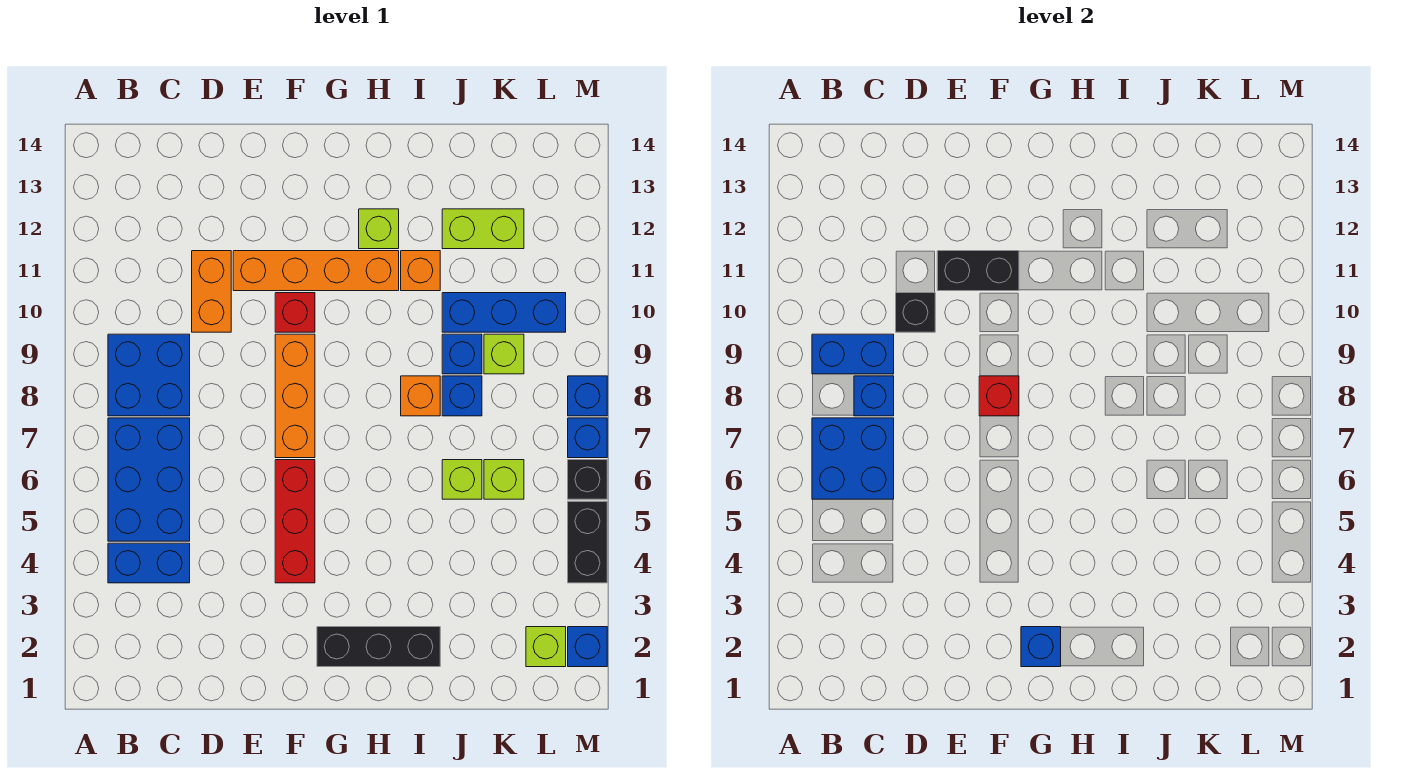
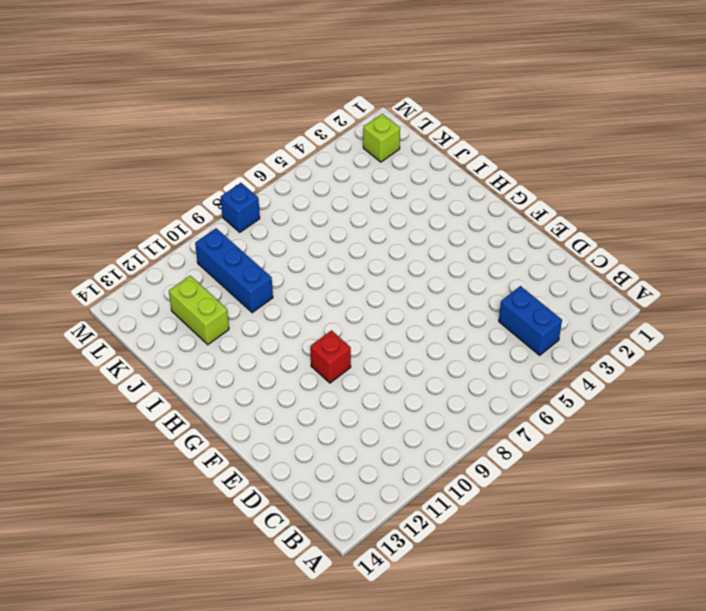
none -> blue brick B5:C7 level 1
none -> blue brick B8:C9 level 1
none -> orange brick D10:D11 level 1
none -> orange brick E11:H11 level 1

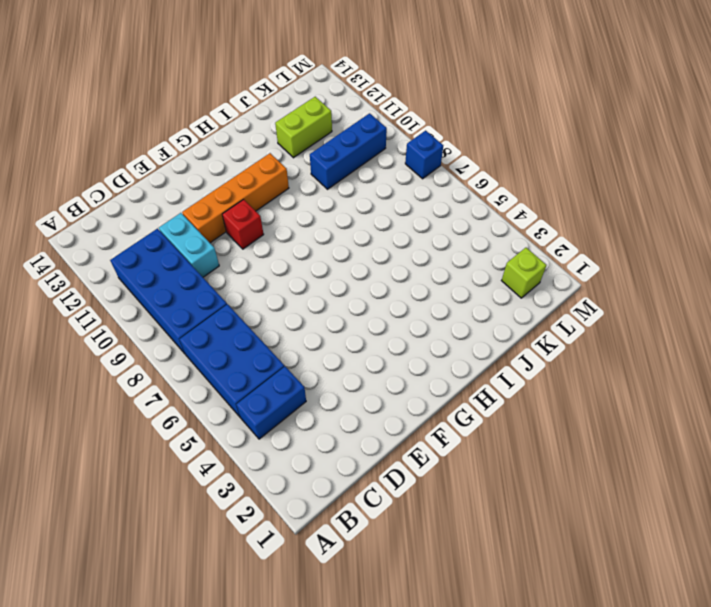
blue brick B8:C11 level 1 -> blue brick B8:C9 level 1
cyan brick D10:D11 level 1 -> orange brick D10:D11 level 1
none -> red brick F4:F6 level 1
none -> orange brick F7:F9 level 1
none -> black brick G2:I2 level 1
none -> lime brick H12 level 1

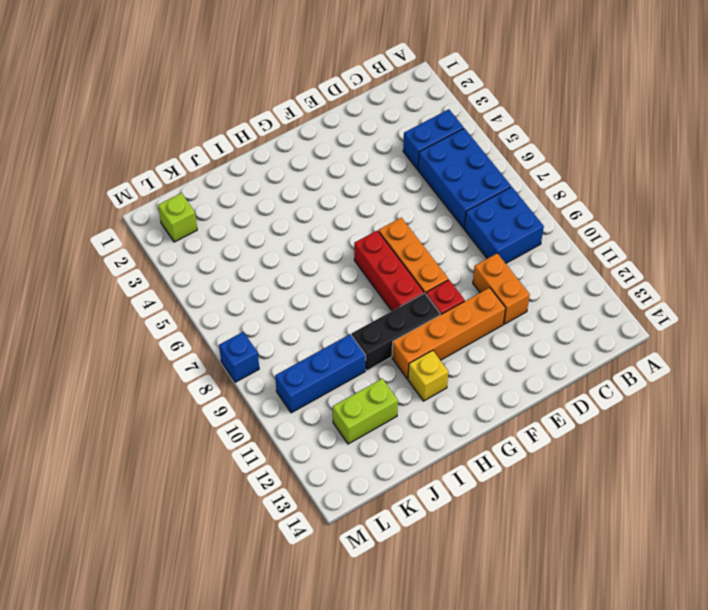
red brick G7:G9 level 1 -> red brick F4:F6 level 1
black brick G10:I10 level 1 -> black brick G2:I2 level 1
yellow brick H12 level 1 -> lime brick H12 level 1
none -> orange brick I8 level 1
none -> orange brick I11 level 1
none -> lime brick J6 level 1
none -> blue brick J8 level 1

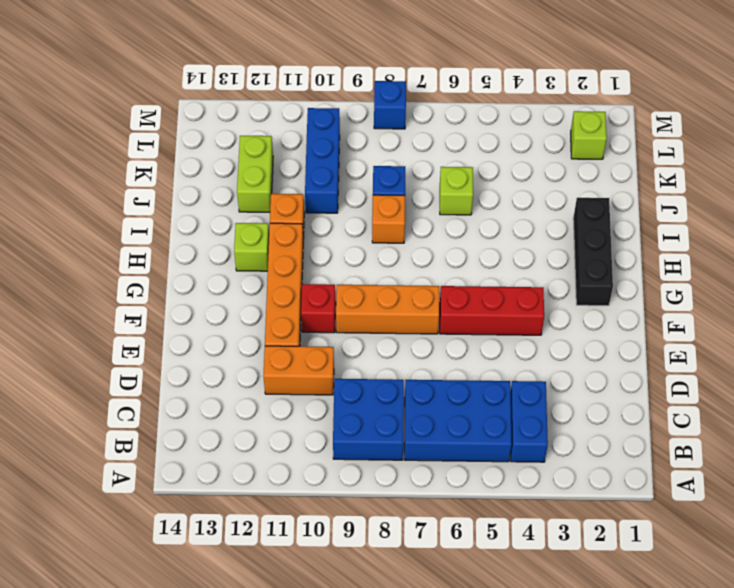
none -> blue brick J9 level 1
none -> lime brick K6 level 1
none -> lime brick K9 level 1
none -> blue brick M2 level 1

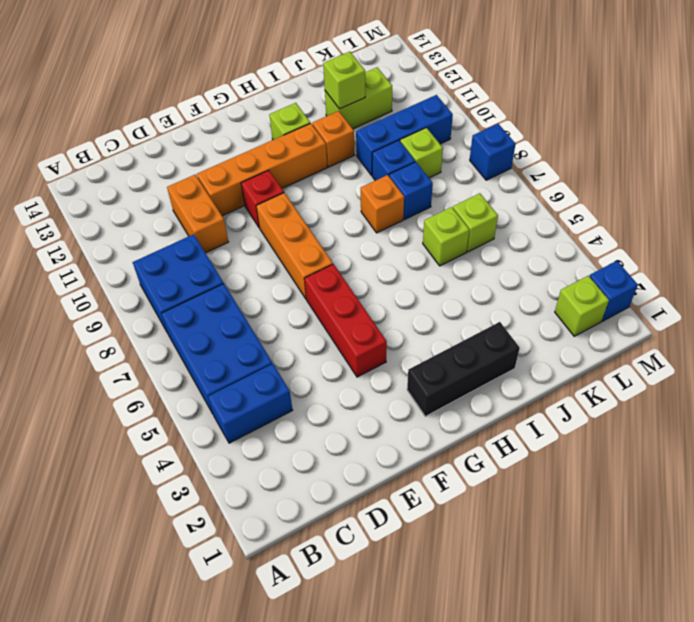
lime brick J12 level 2 -> none
none -> black brick M4:M5 level 1
none -> black brick M6 level 1
none -> blue brick M7 level 1
none -> blue brick B6:C7 level 2

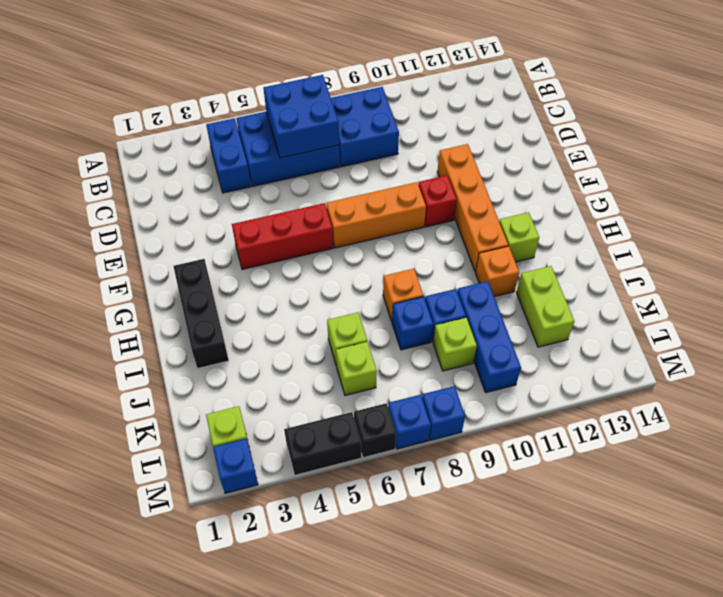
none -> orange brick D10:D11 level 1
none -> blue brick B9:C9 level 2
none -> blue brick C8 level 2
none -> black brick D10 level 2

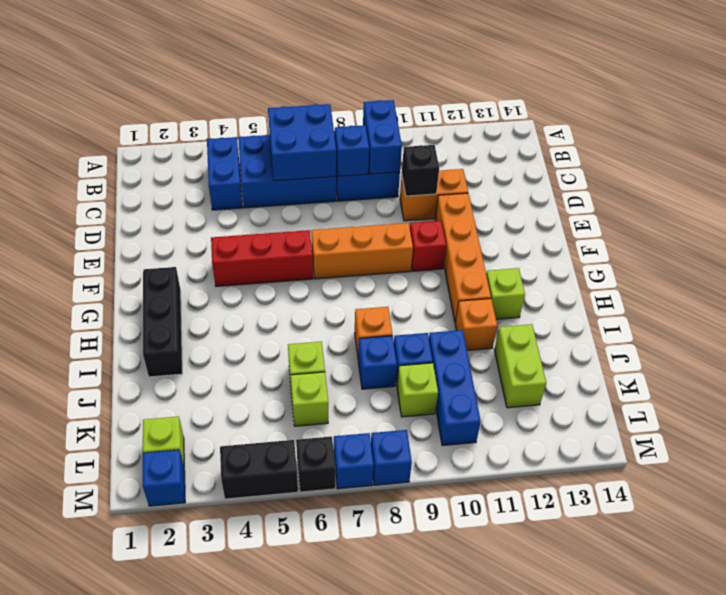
none -> black brick E11:F11 level 2
none -> red brick F8 level 2
none -> blue brick G2 level 2

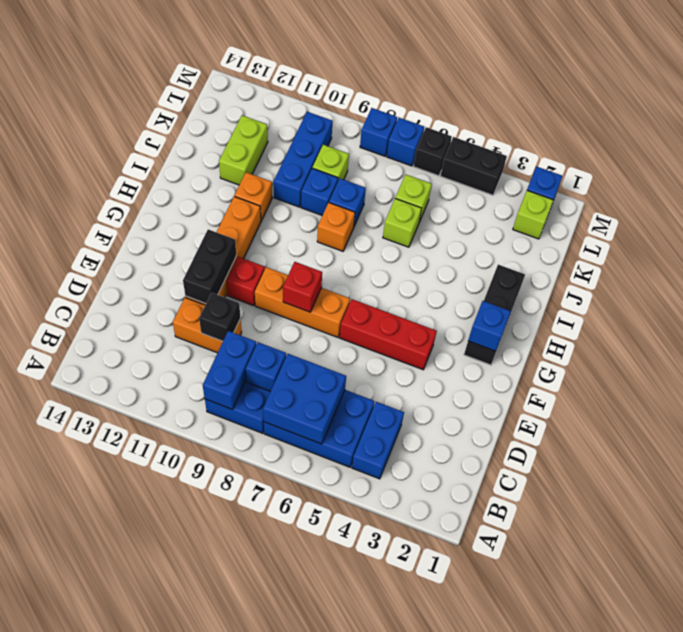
none -> lime brick H12 level 1

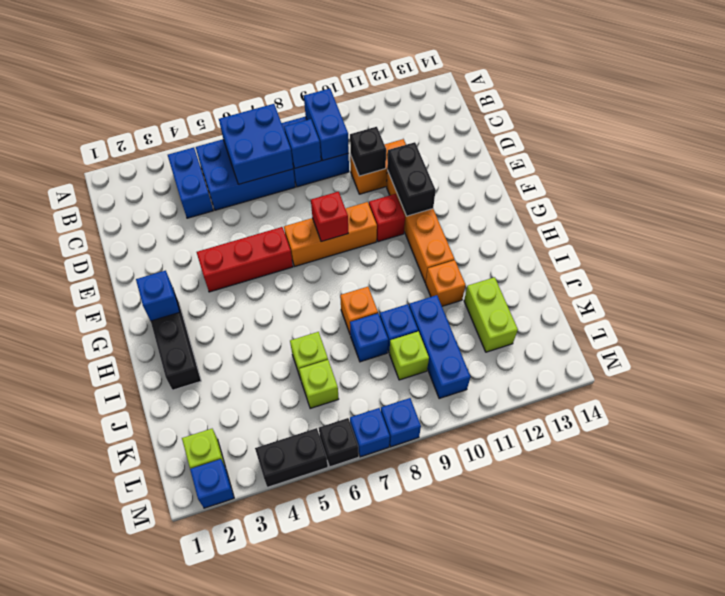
none -> lime brick H12 level 1

